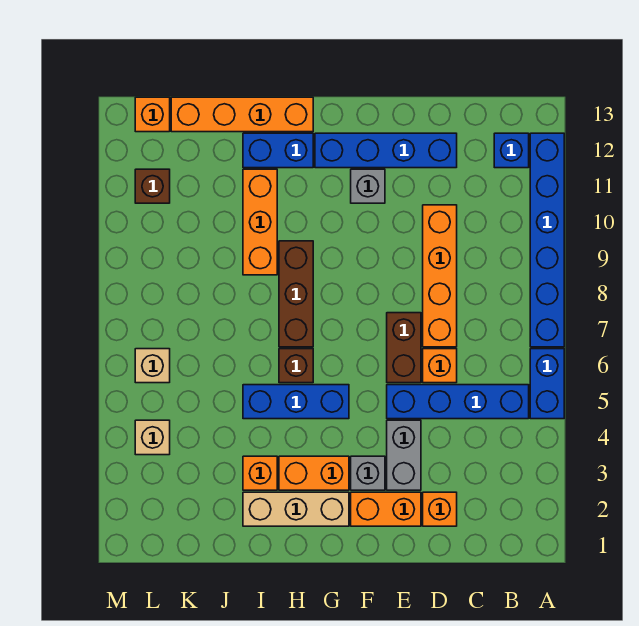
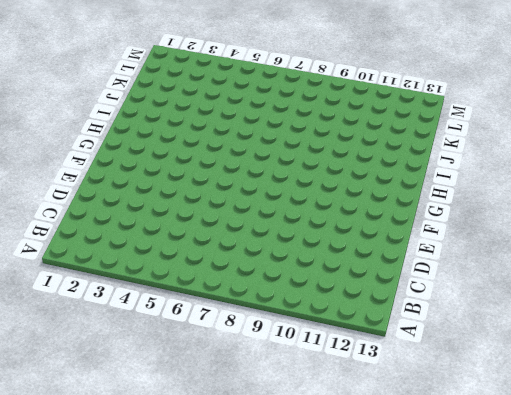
none -> blue brick A5:A6 level 1
none -> blue brick A7:A12 level 1
none -> blue brick B5:E5 level 1

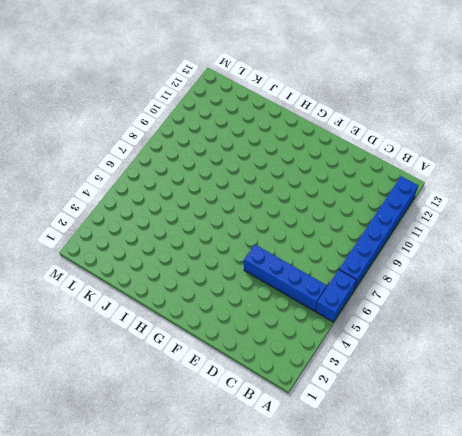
none -> blue brick B12 level 1
none -> orange brick D2 level 1
none -> orange brick D6 level 1

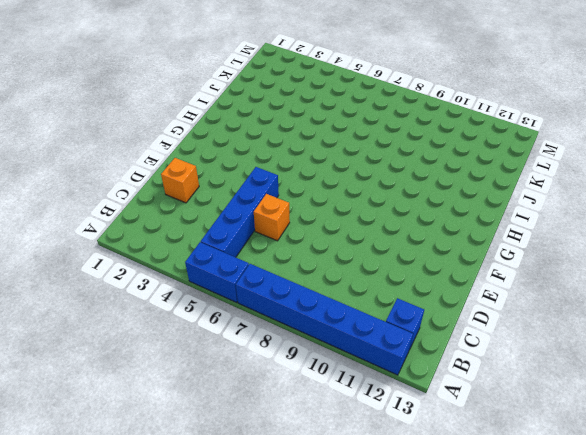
none -> orange brick D7:D10 level 1
none -> blue brick D12:G12 level 1
none -> orange brick E2:F2 level 1

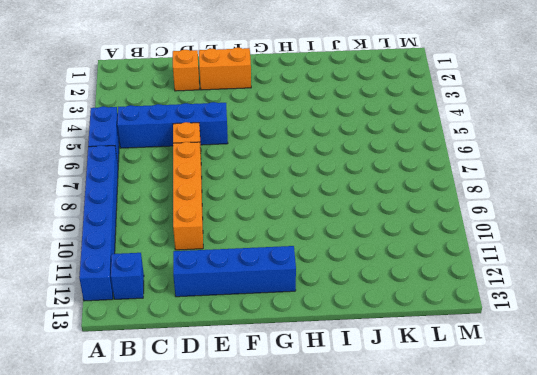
none -> grey brick E3:E4 level 1
none -> brown brick E6:E7 level 1
none -> grey brick F3 level 1

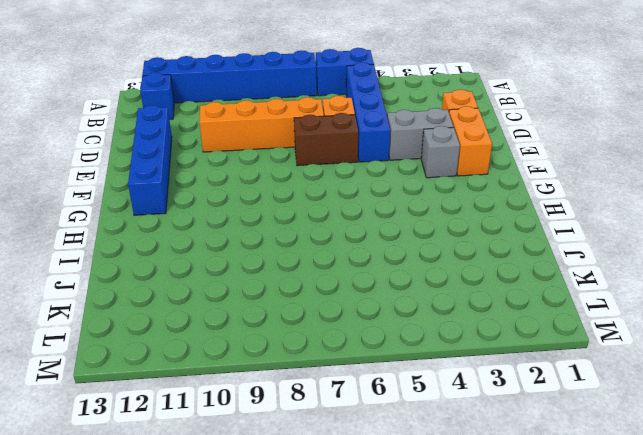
none -> grey brick F11 level 1
none -> tan brick G2:I2 level 1
none -> orange brick G3:H3 level 1

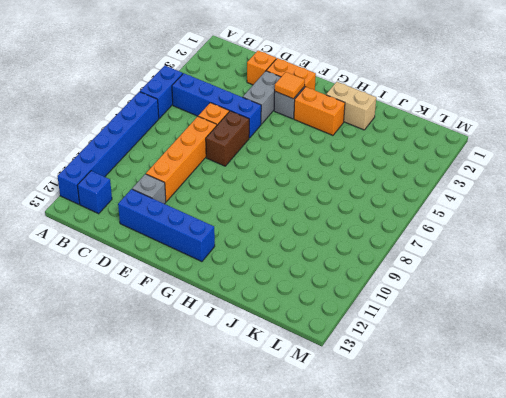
grey brick D11 level 1 -> grey brick F11 level 1
orange tile F3 level 2 -> none
tan brick H2:I2 level 1 -> tan brick G2:I2 level 1
none -> blue brick G5:I5 level 1
none -> brown brick H6 level 1
none -> brown brick H7:H9 level 1

